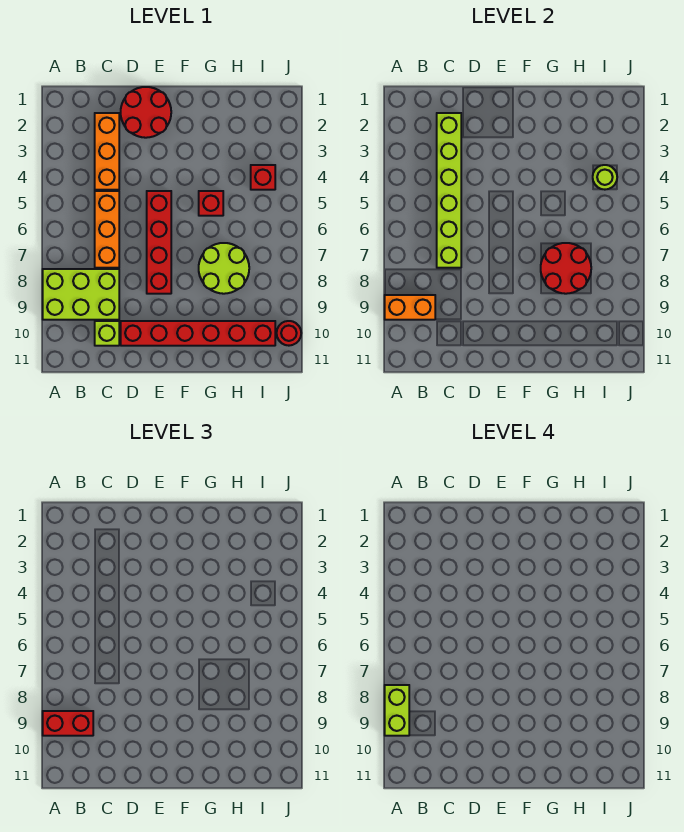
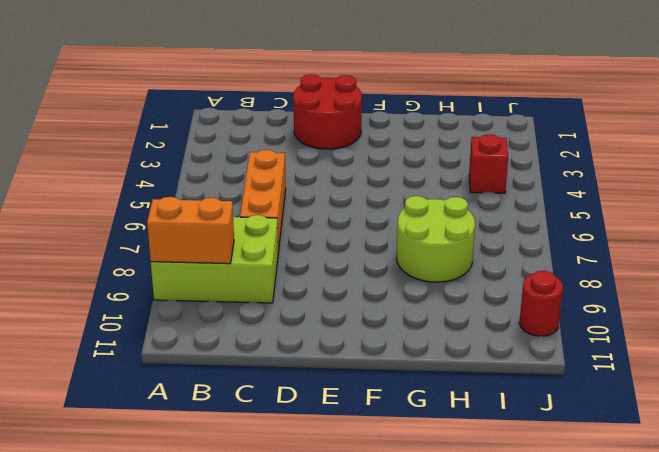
none -> orange brick C2:C4 level 1
none -> lime brick C10 level 1
none -> red brick D10:I10 level 1

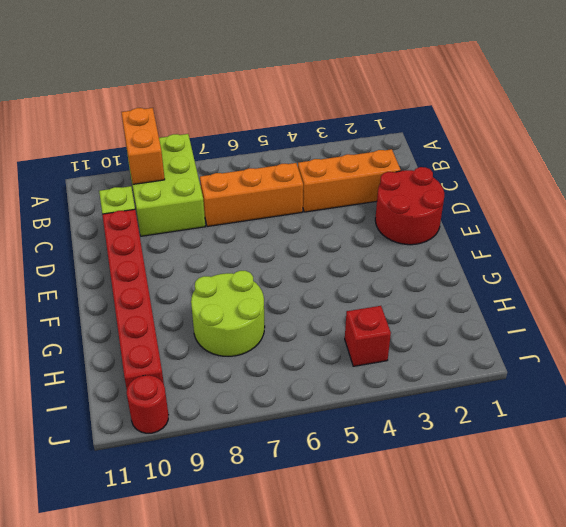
none -> red brick E5:E8 level 1
none -> red brick G5 level 1
none -> lime brick C2:C7 level 2

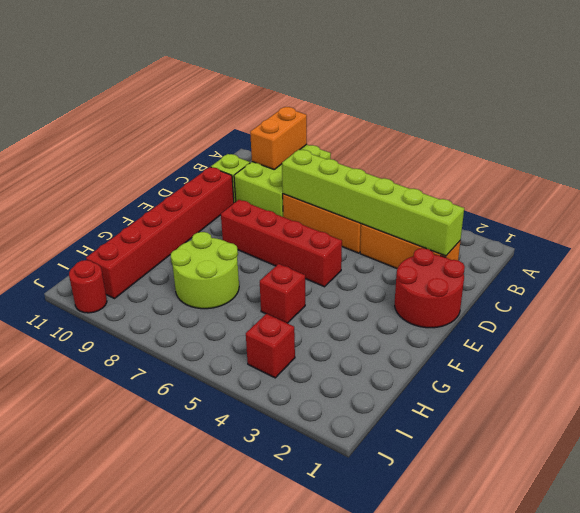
none -> red round brick G7:H8 level 2
none -> lime round brick I4 level 2
none -> red brick A9:B9 level 3

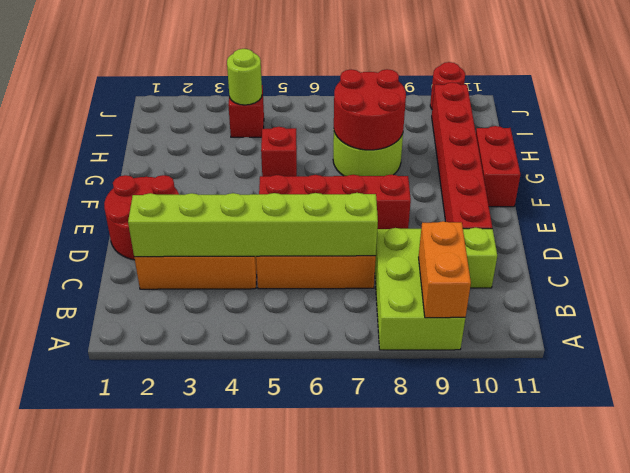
red brick F11:G11 level 1 -> red brick A9:B9 level 3
none -> lime brick A8:A9 level 4

